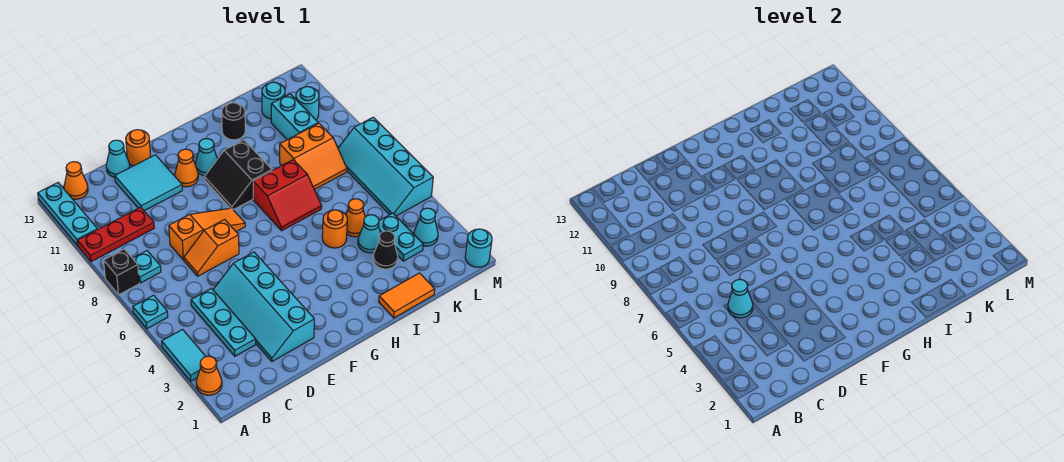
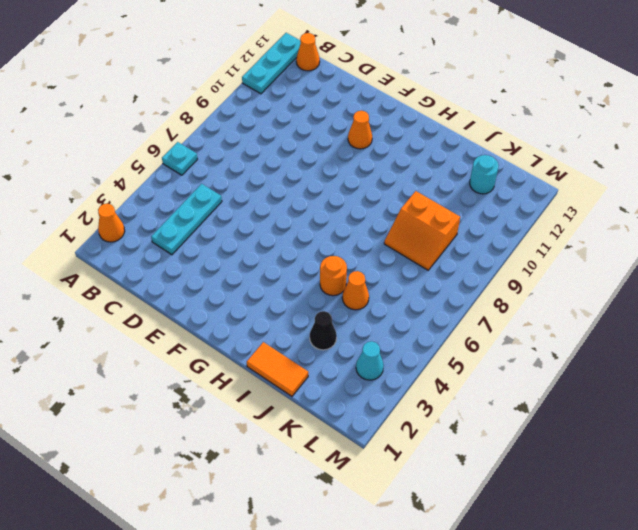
none -> cyan tile A3:A4 level 1
none -> black brick A8 level 1
none -> red plate A10:C10 level 1
none -> cyan plate B8 level 1

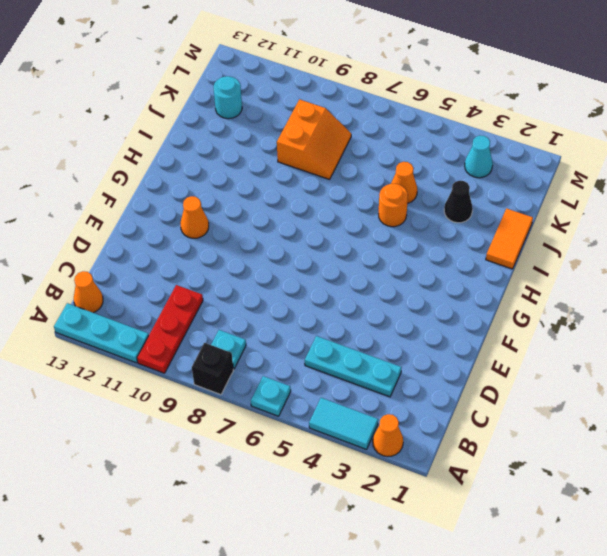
none -> cyan slope D2:E5 level 1 top E
none -> orange slope D7:E7 level 1 top E
none -> orange slope D8:F8 level 1 top D
none -> cyan tile D11:E12 level 1

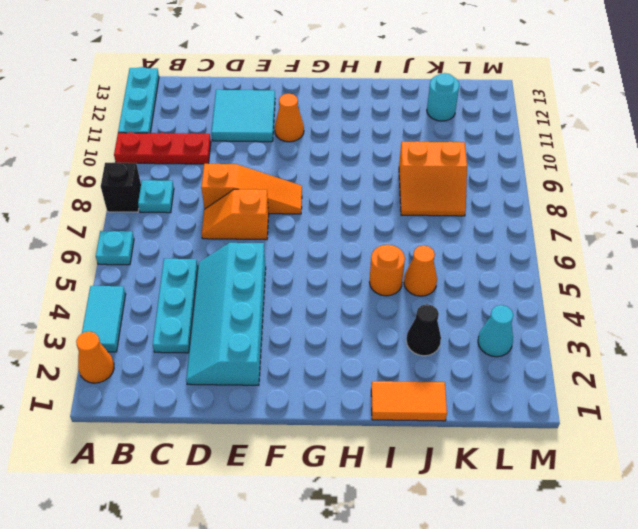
none -> orange cone B13 level 1
none -> cyan cone D13 level 1
none -> orange round brick E13 level 1
none -> black slope G9:H10 level 1 top H

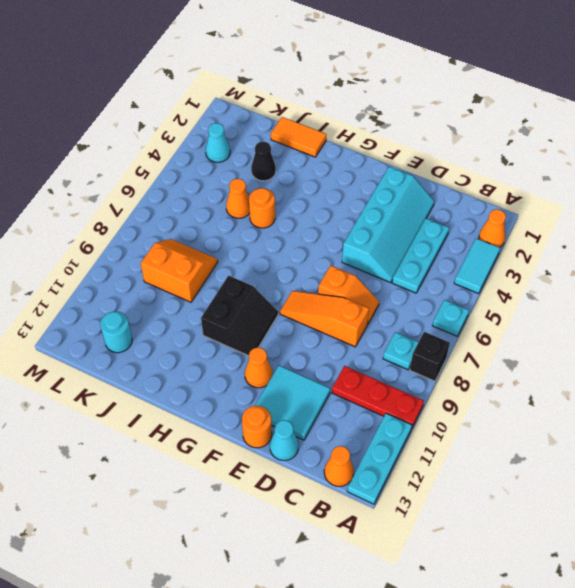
none -> cyan cone G11 level 1
none -> red slope H7:I8 level 1 top 8
none -> black round brick I12 level 1
none -> cyan cone J4 level 1

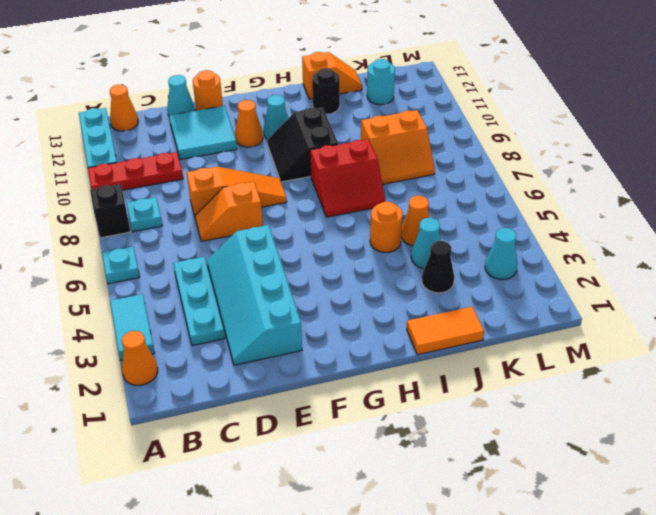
orange slope I13:J13 level 1 top I -> none
none -> cyan plate K3:K4 level 1
none -> cyan brick K10:K11 level 1
none -> cyan slope L5:M8 level 1 top M
none -> cyan round brick L11 level 1

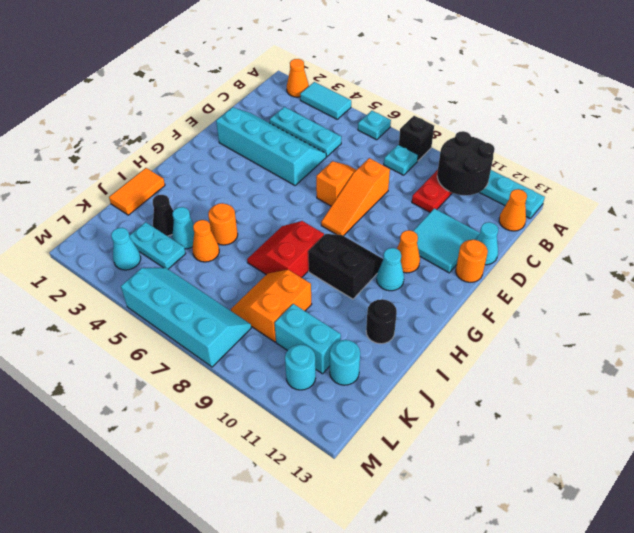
black round brick A10:B11 level 2 -> none
none -> cyan round brick M1 level 1
none -> cyan cone C5 level 2

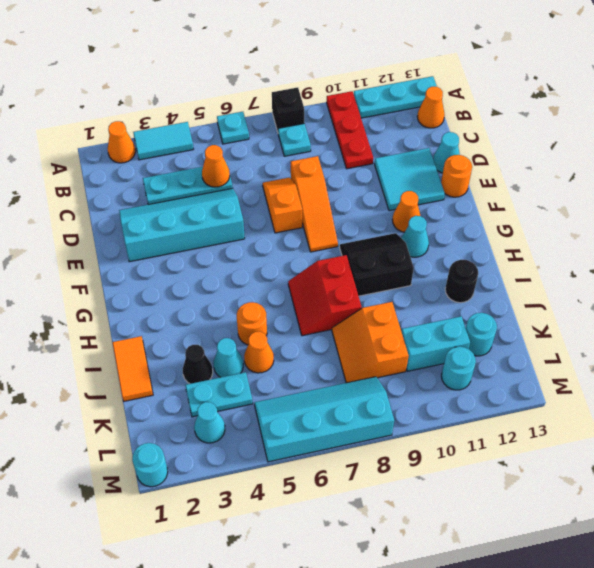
orange cone C5 level 2 -> cyan cone C5 level 2

